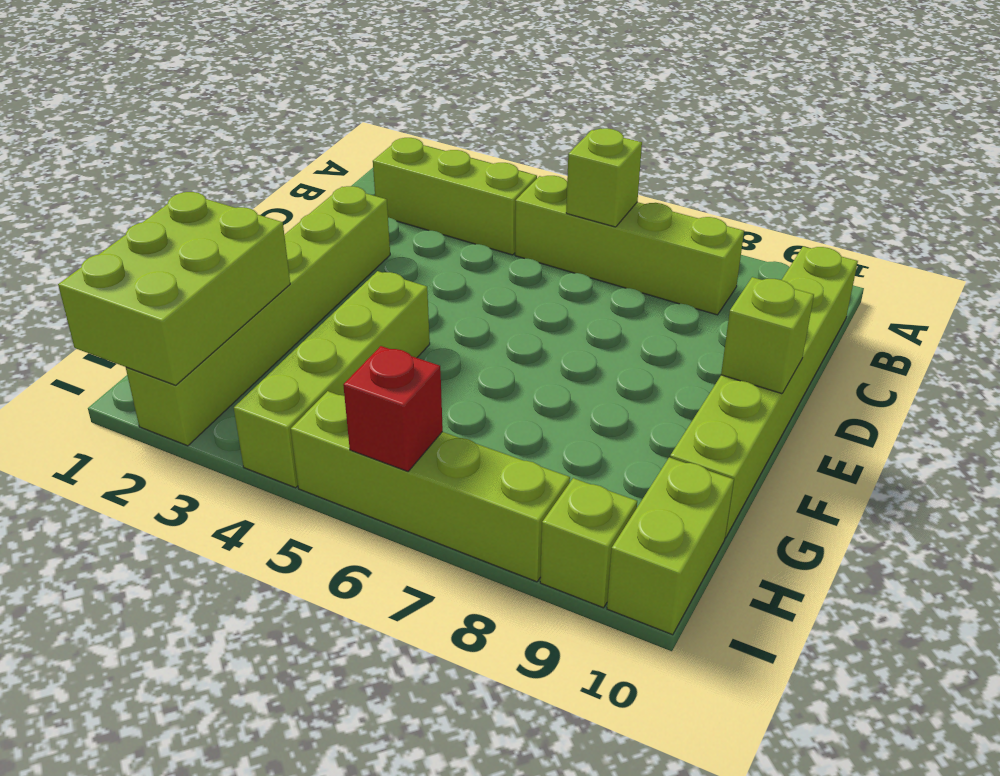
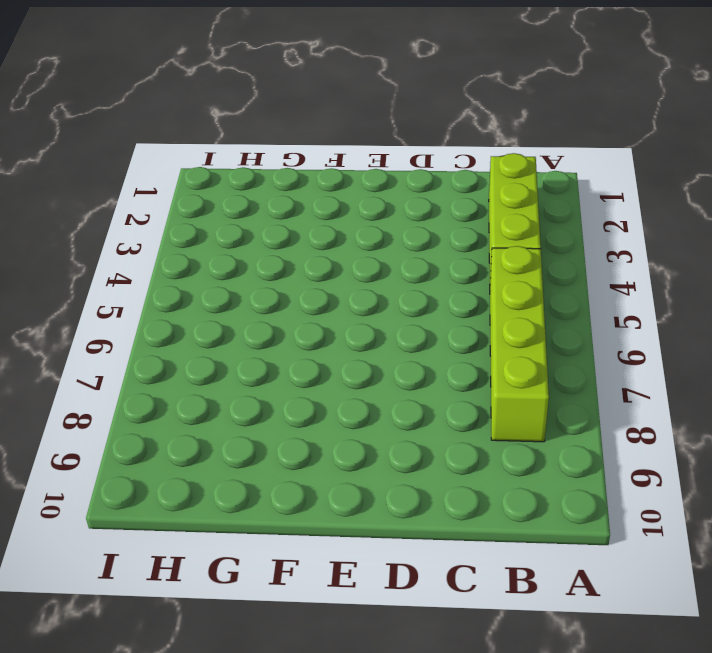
none -> lime brick B10:G10 level 1
none -> lime brick D2:I2 level 1
none -> lime brick F4:I4 level 1

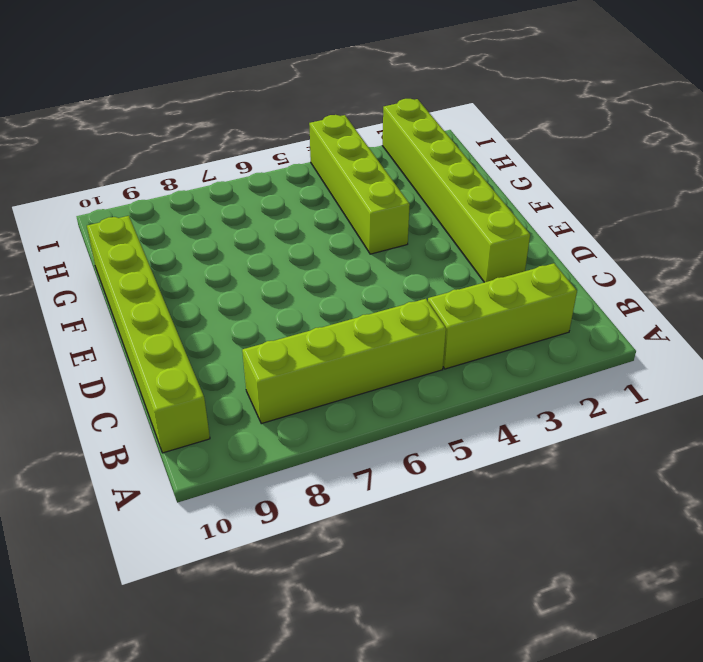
none -> lime brick H10:I10 level 1
none -> lime brick I5:I8 level 1
none -> lime brick I9 level 1

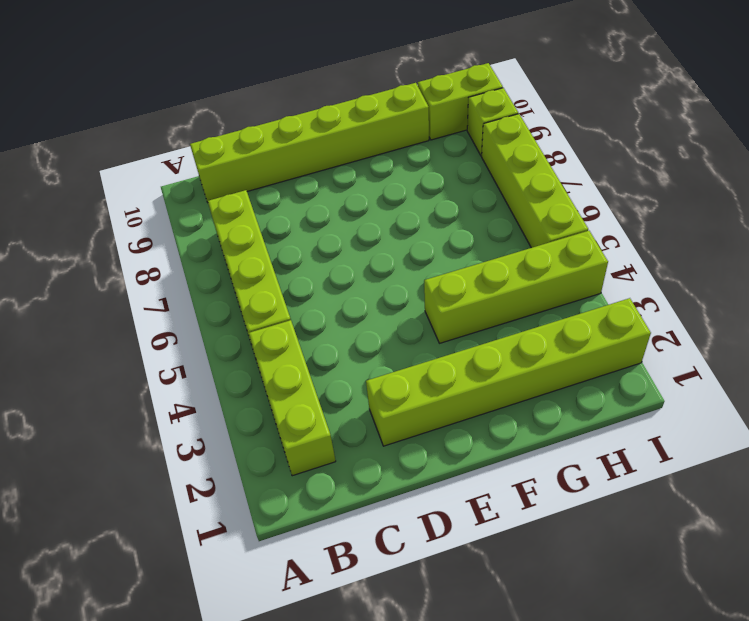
none -> lime brick B6 level 2
none -> lime brick E10 level 2
none -> lime brick G1:I2 level 2

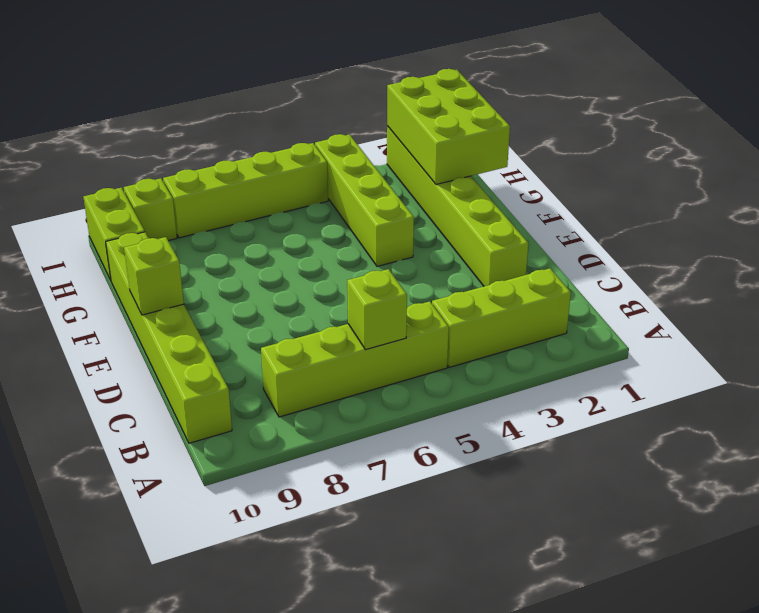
none -> red brick I6 level 2

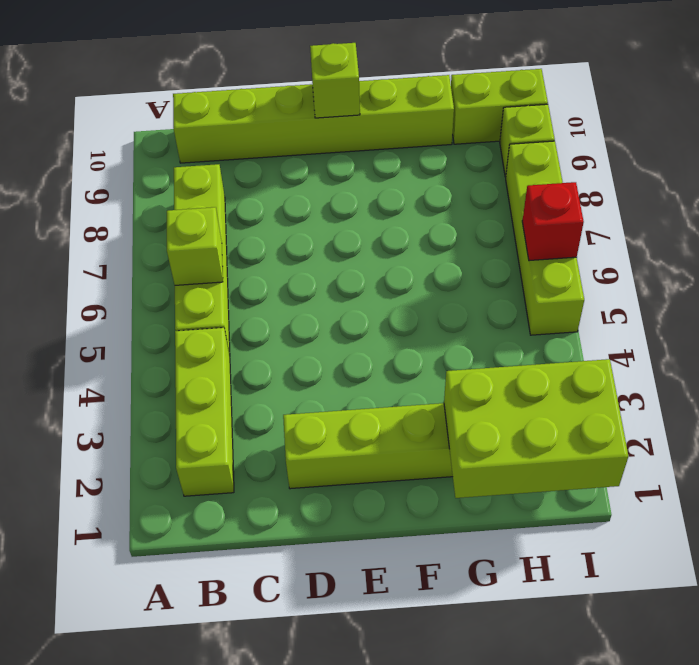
none -> lime brick F4:I4 level 1

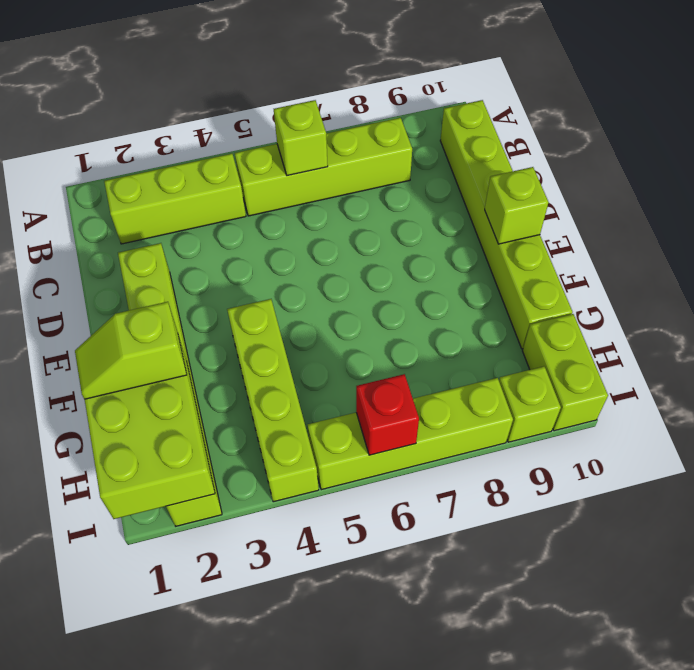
lime slope G1:G2 level 3 top 2 -> none

